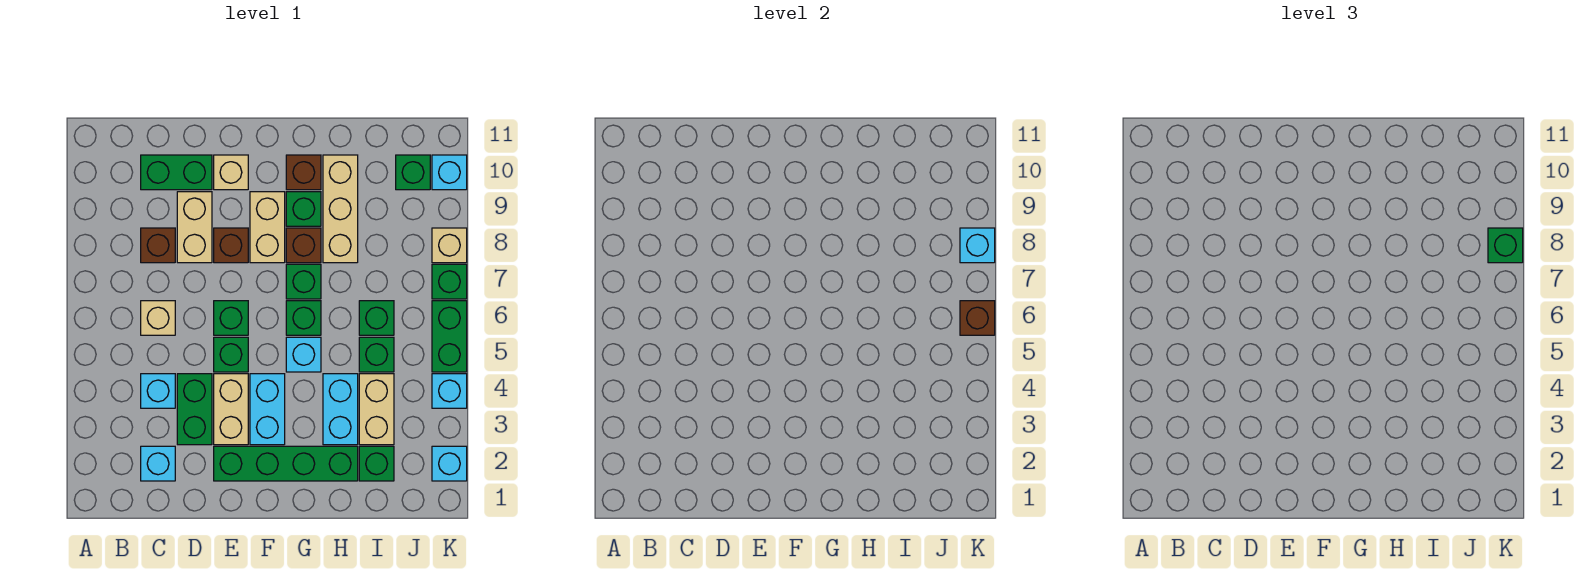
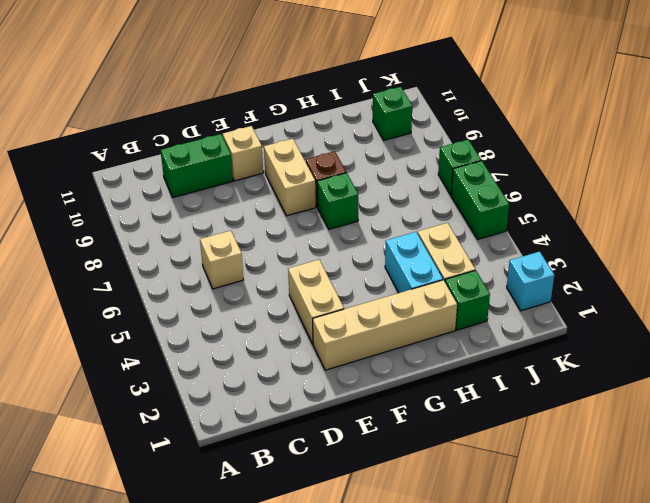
tan brick E2:H2 level 1 -> green brick E2:H2 level 1
none -> cyan brick C2 level 1
none -> cyan brick C4 level 1
none -> brown brick C8 level 1
none -> green brick D3:D4 level 1

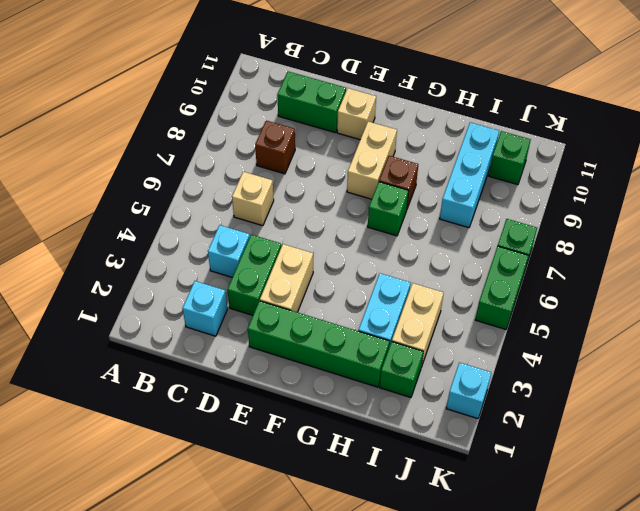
cyan brick I8:I10 level 1 -> none
none -> tan brick D8:D9 level 1
none -> green brick E5 level 1
none -> green brick E6 level 1
none -> brown brick E8 level 1

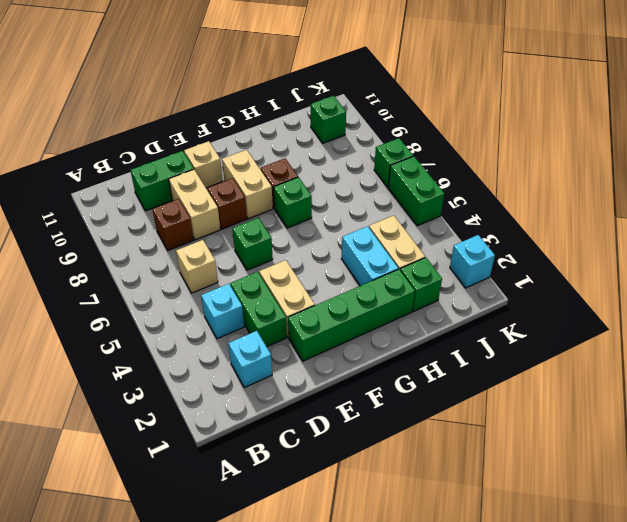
none -> green brick E5 level 1
none -> cyan brick F3:F4 level 1
none -> cyan brick G5 level 1
none -> green brick G6 level 1

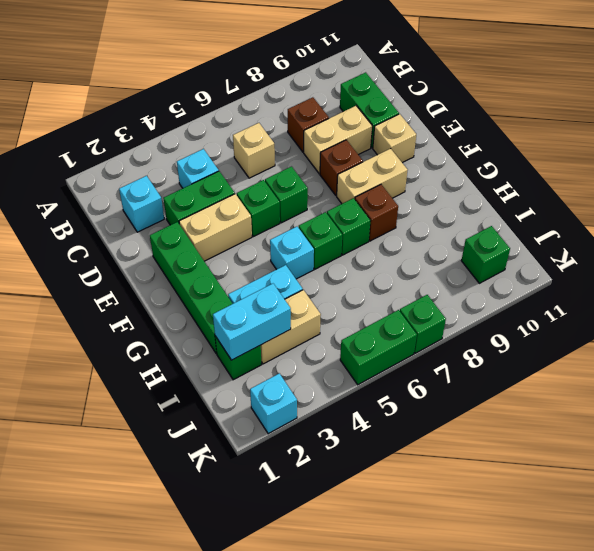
cyan brick I2:I3 level 2 -> cyan brick F3:F4 level 1
none -> green brick G9 level 1
none -> brown brick G10 level 1
none -> tan brick H8:H10 level 1
none -> green brick I5 level 1

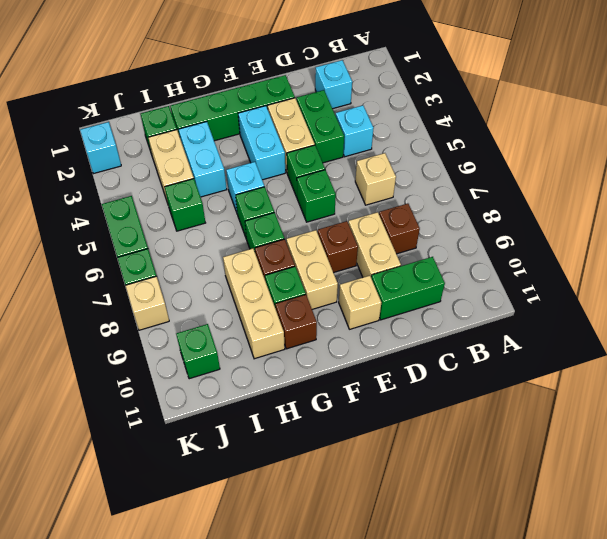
none -> green brick I6 level 1
none -> cyan brick K4 level 1
none -> cyan brick K10 level 1
none -> brown brick K6 level 2

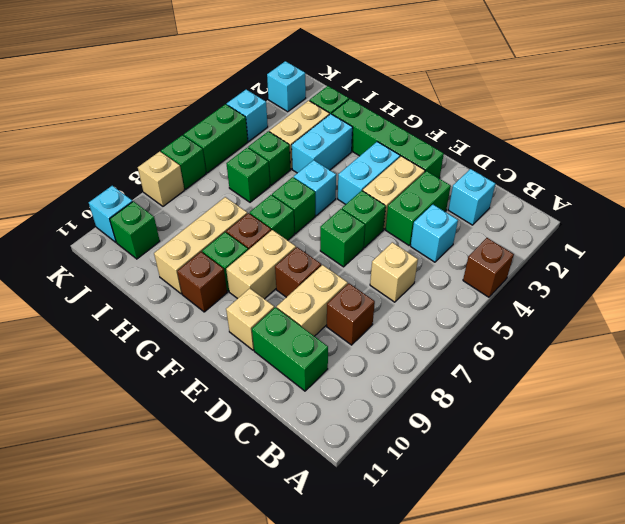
brown brick A4 level 1 -> brown brick K6 level 2
none -> cyan brick K8 level 2
none -> green brick K8 level 3

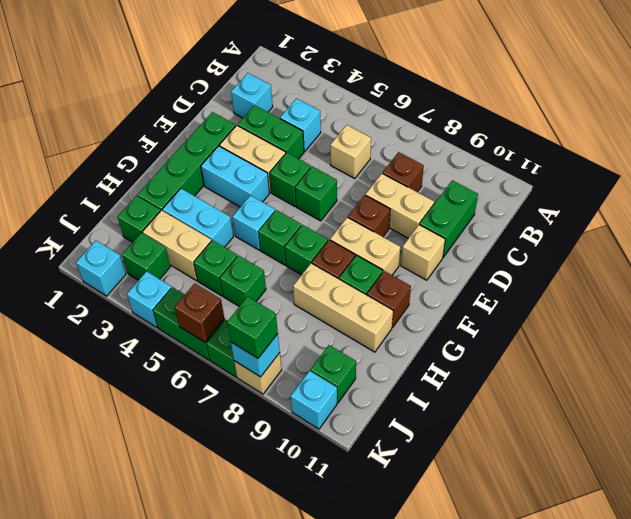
green brick J3 level 1 -> none

